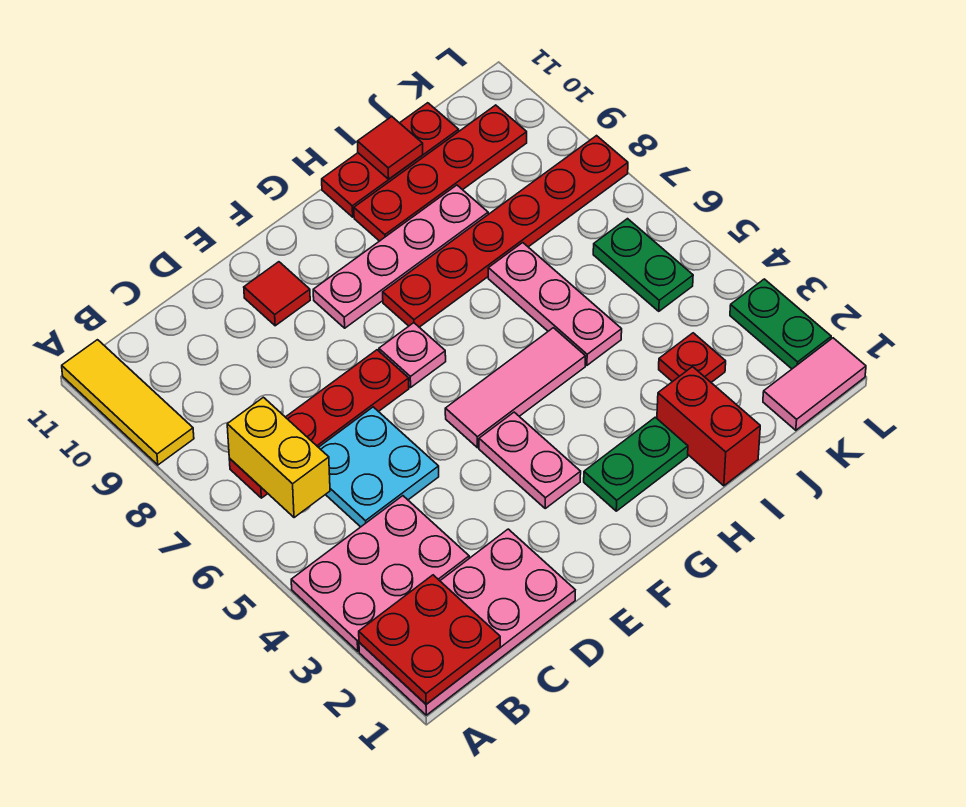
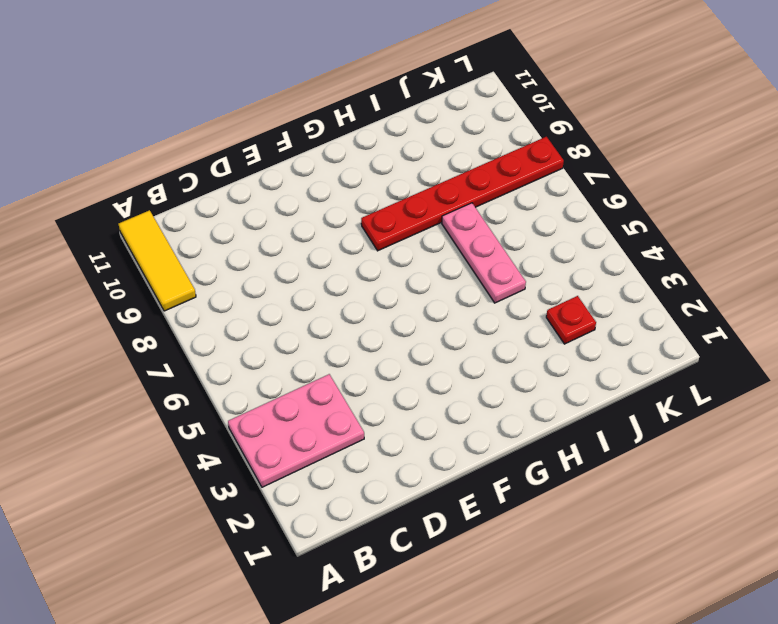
none -> pink plate A1:D2 level 1
none -> red plate B7:E7 level 1
none -> cyan plate C5:D6 level 1

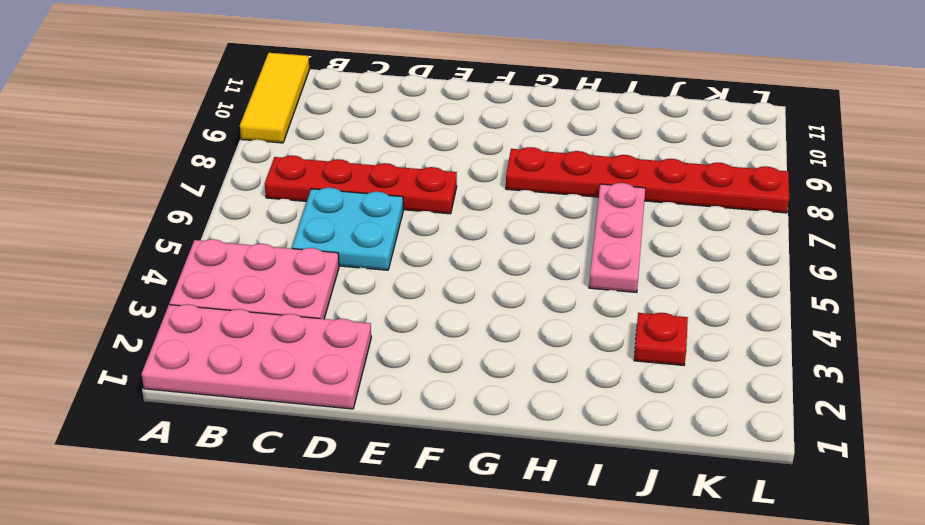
none -> red tile E10 level 1
none -> pink plate F3:F4 level 1
none -> pink tile F5:H5 level 1

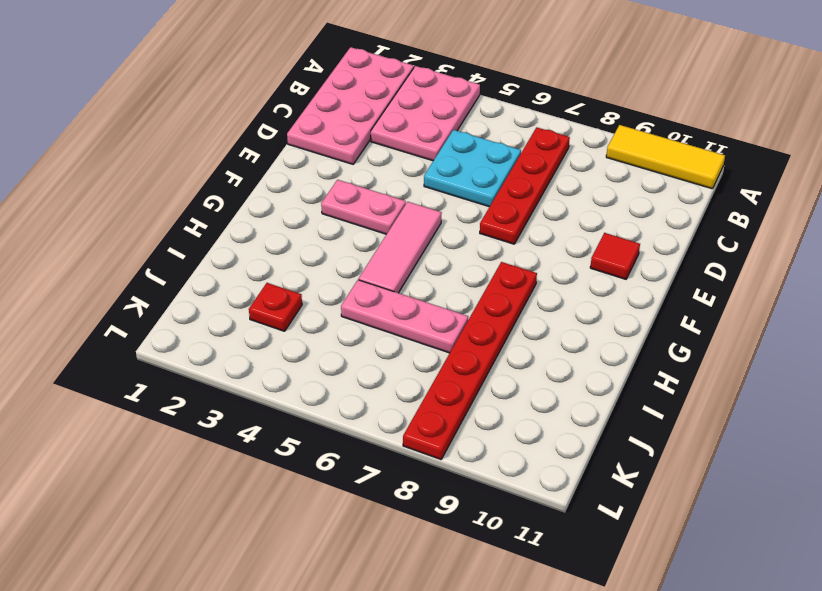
none -> pink plate F7 level 1
none -> pink plate F9:I9 level 1
none -> green plate G2:H2 level 1

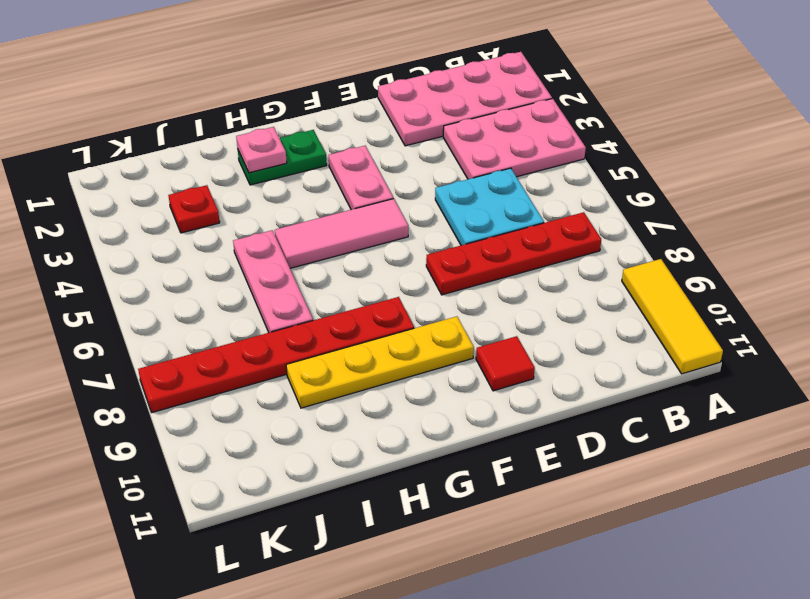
yellow plate F9:I9 level 1 -> pink plate F9:I9 level 1
pink plate H2 level 2 -> pink plate F7 level 1
none -> red plate H10:K10 level 1
none -> red plate H11:J11 level 1
none -> red brick I1:I2 level 1

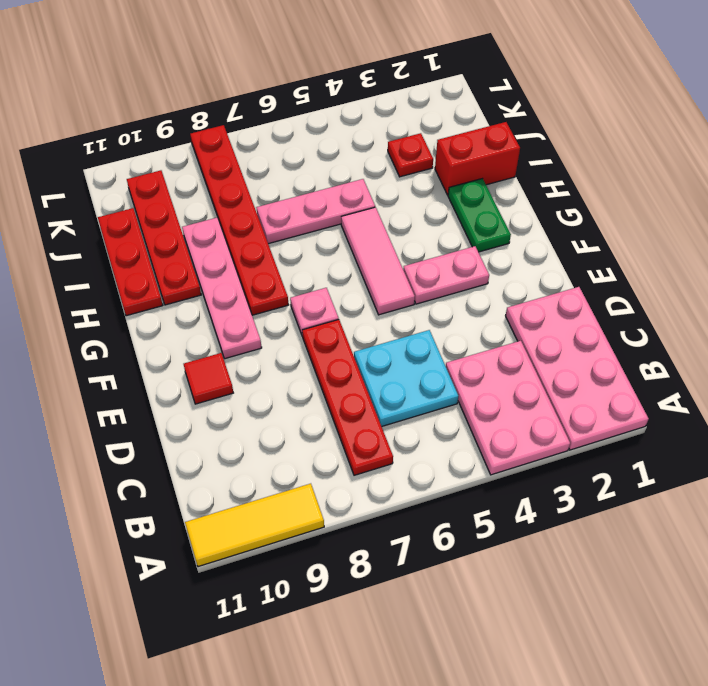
none -> pink tile K1:L1 level 1
none -> green plate K5:K6 level 1
none -> green plate L2:L3 level 1

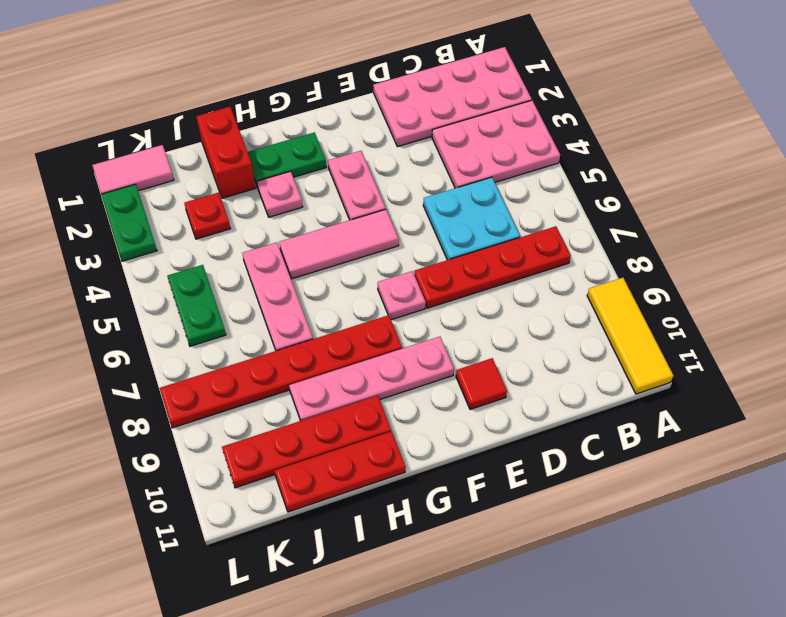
pink plate H3 level 1 -> none
none -> red plate A1:B2 level 2
none -> yellow brick B6:B7 level 2
none -> red tile I11 level 2

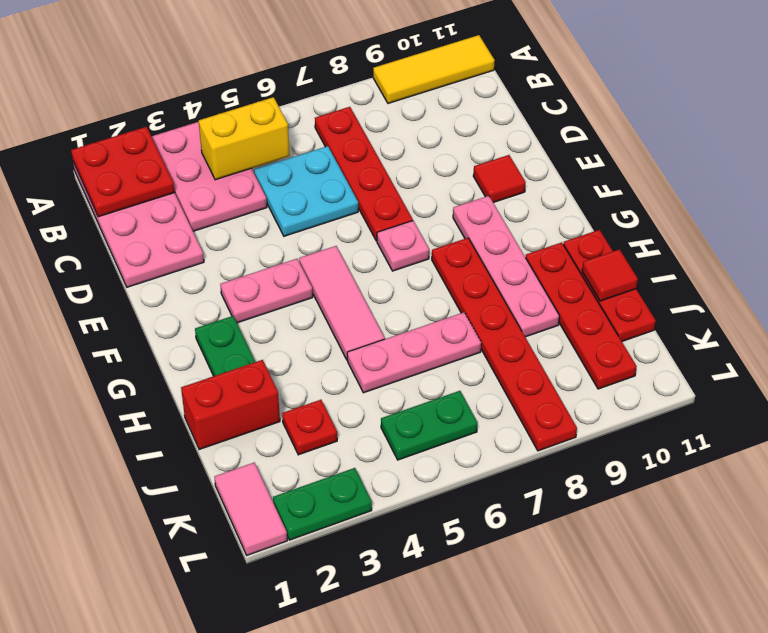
yellow brick B4:B5 level 2 -> yellow brick B6:B7 level 2

